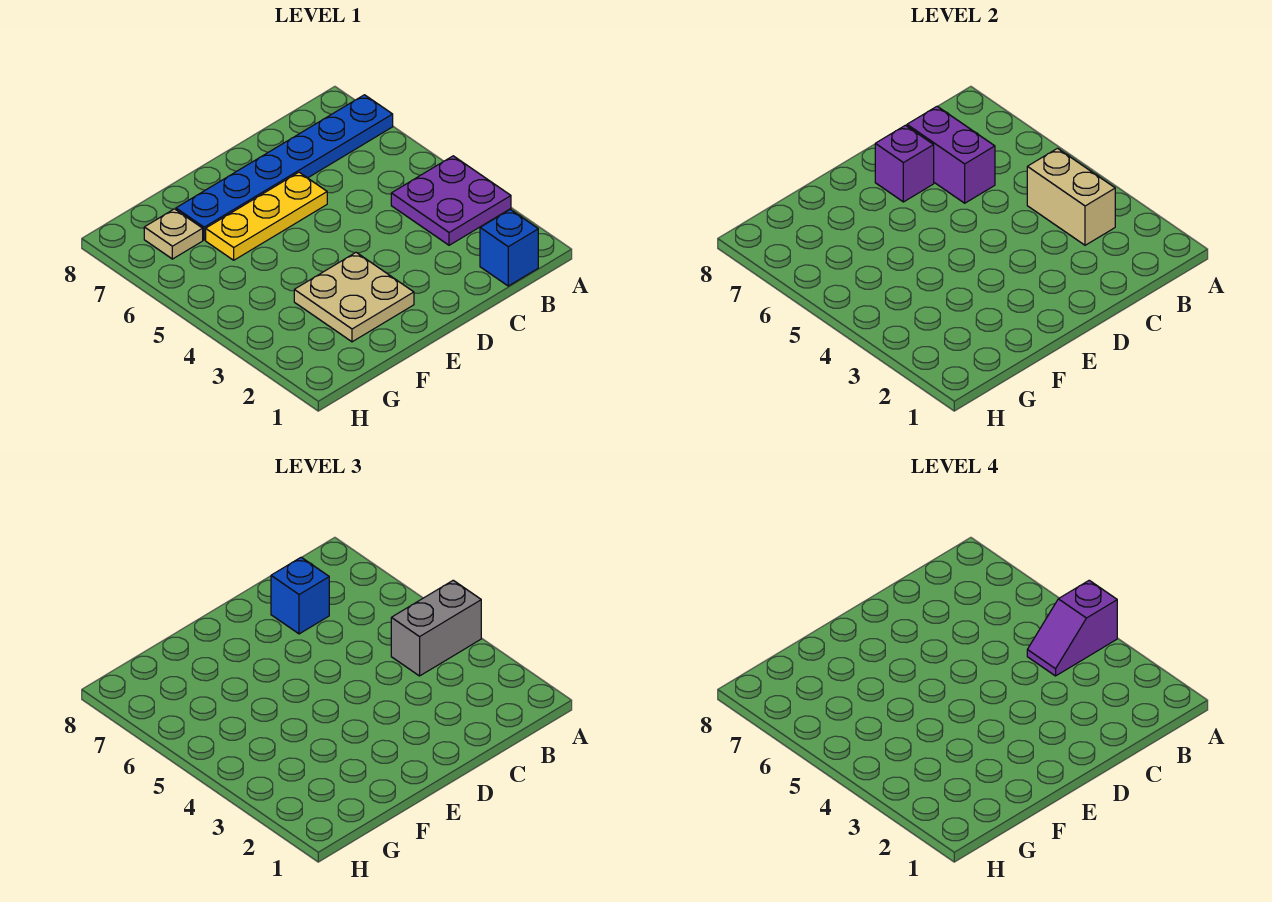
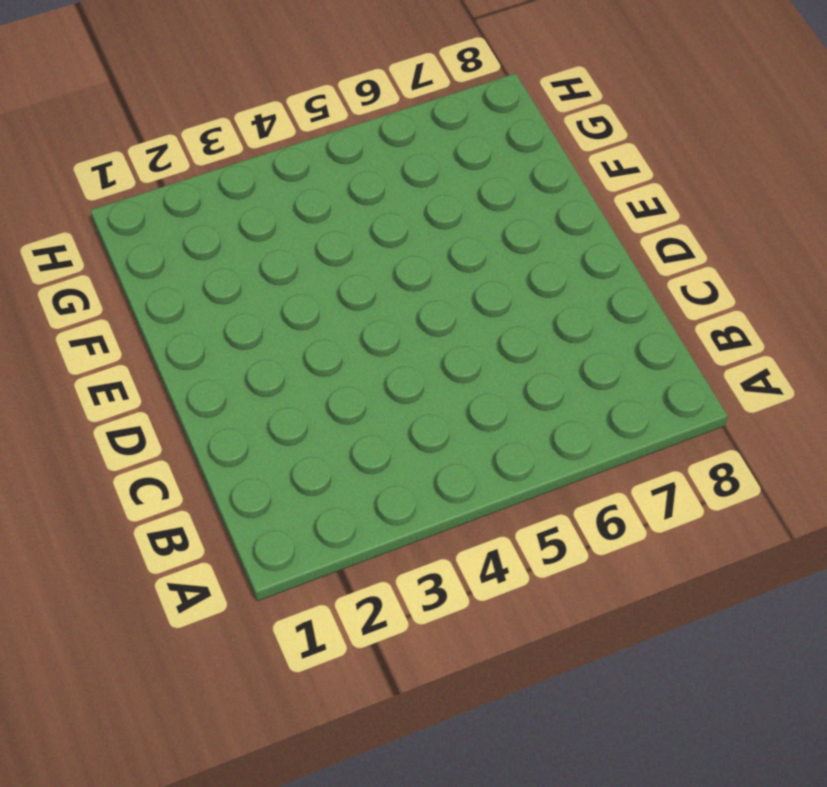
none -> purple plate A3:B4 level 1
none -> blue plate A7:F7 level 1
none -> blue brick B1 level 1

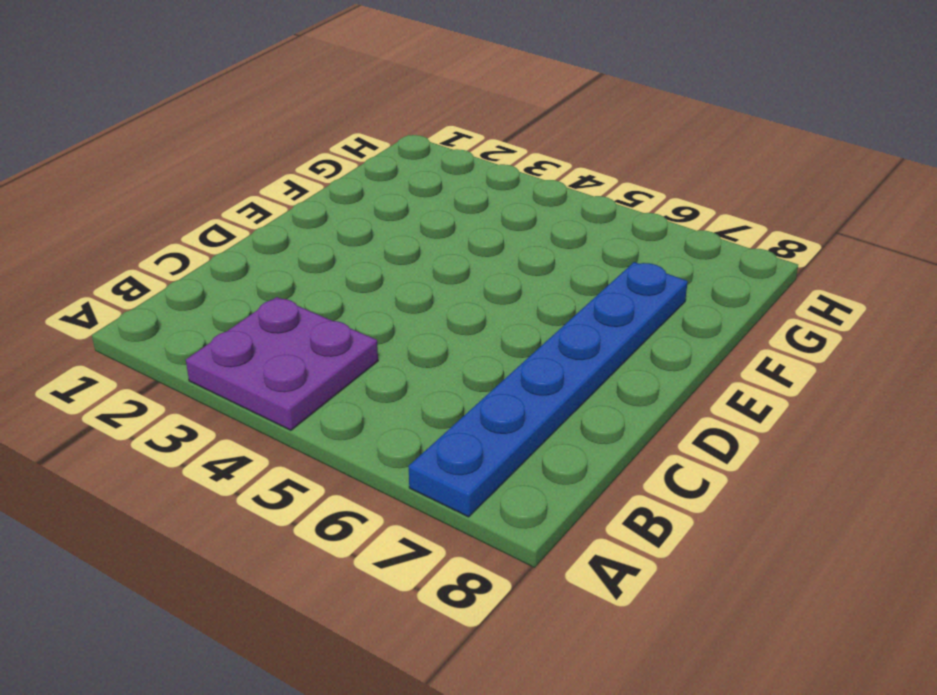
none -> blue brick B1 level 1
none -> yellow plate D6:F6 level 1
none -> tan plate E2:F3 level 1

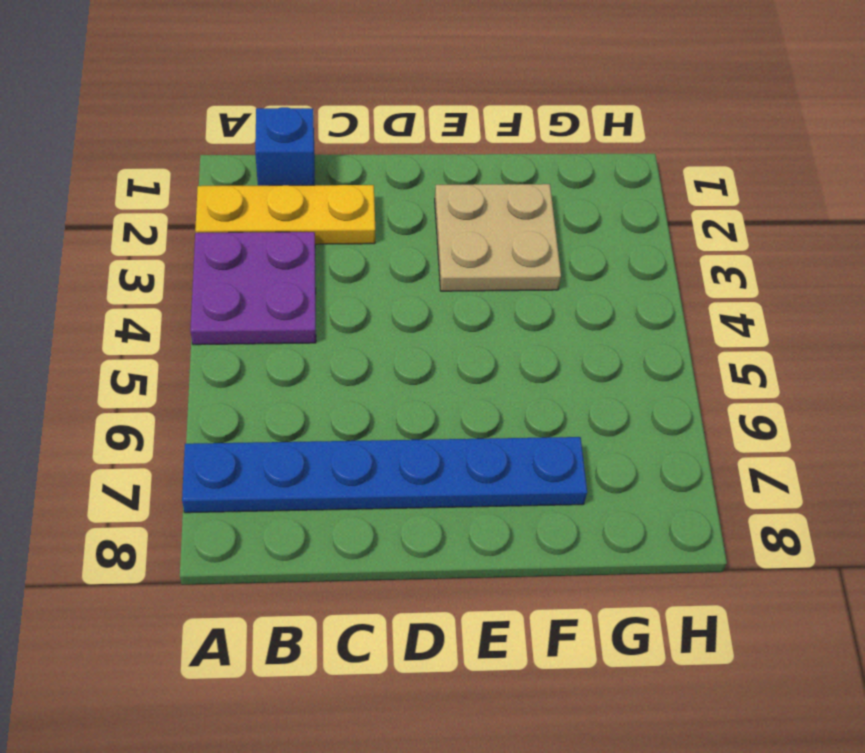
yellow plate A2:C2 level 1 -> yellow plate D6:F6 level 1
none -> tan plate G7 level 1
none -> tan brick B3:B4 level 2
none -> purple brick C6:C7 level 2

